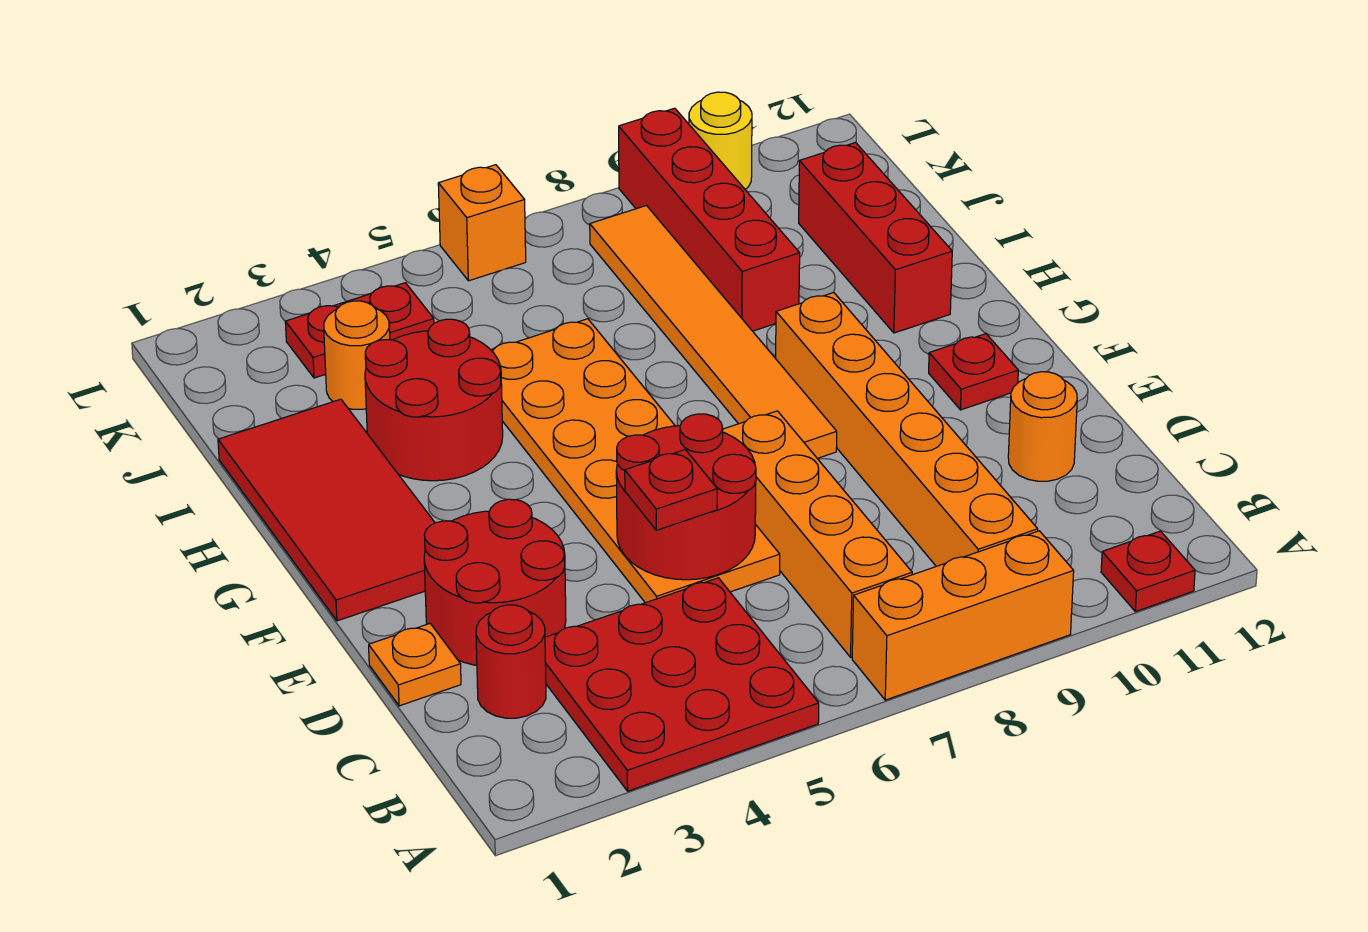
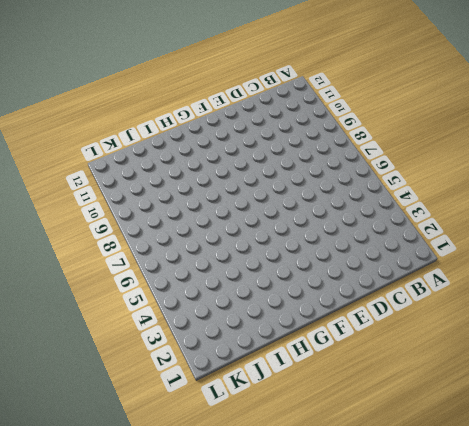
none -> red plate A3:C5 level 1
none -> orange brick A7:A9 level 1
none -> red plate A11 level 1

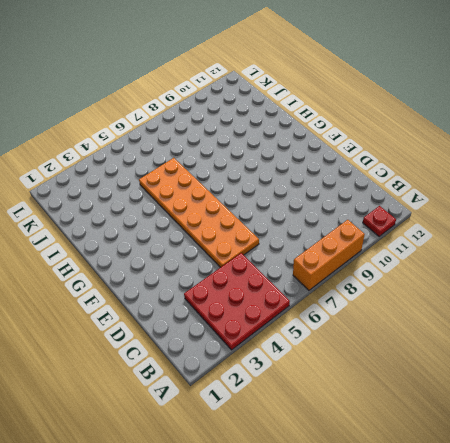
none -> orange brick B7:E7 level 1
none -> orange brick B9:G9 level 1
none -> red round brick C2 level 1

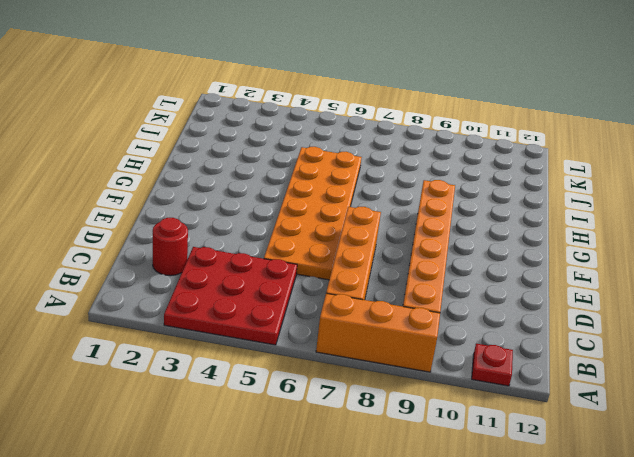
none -> orange plate D1 level 1
none -> red round brick D2:E3 level 1
none -> orange round brick D11 level 1

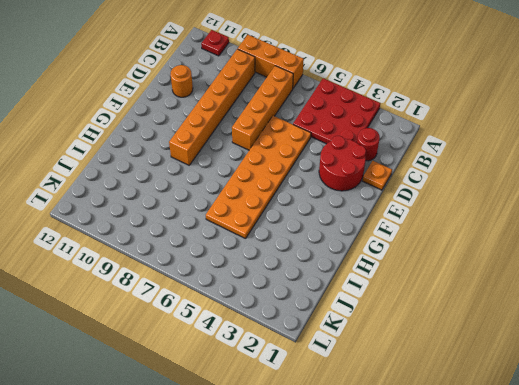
none -> red tile F1:I2 level 1
none -> orange tile F8:K8 level 1
none -> red plate F11 level 1

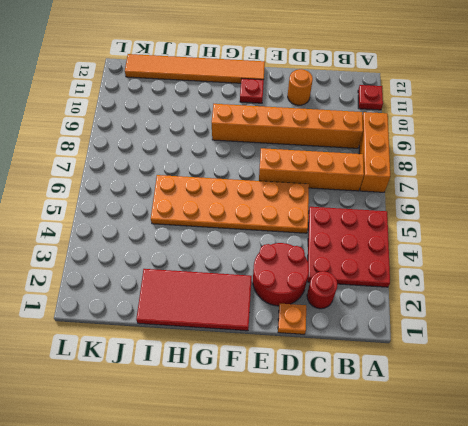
orange tile F12:K12 level 1 -> orange tile F8:K8 level 1
none -> red round brick H3:I4 level 1
none -> red brick H11:J11 level 1
none -> red brick I9:L9 level 1

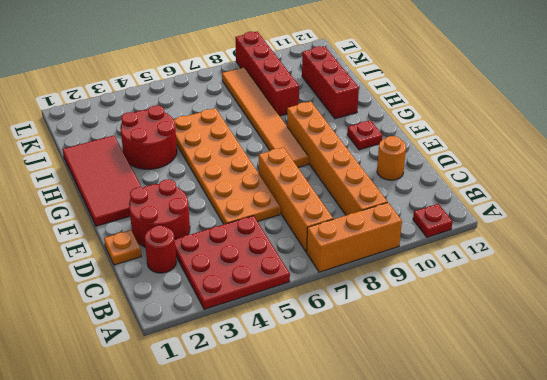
none -> orange round brick J3 level 1
none -> red plate K3:K4 level 1
none -> orange brick L6 level 1

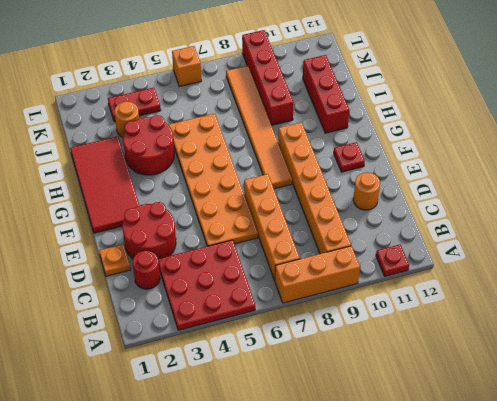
none -> yellow round brick L10 level 1
none -> red round brick D5:E6 level 2
none -> red plate D5 level 3

